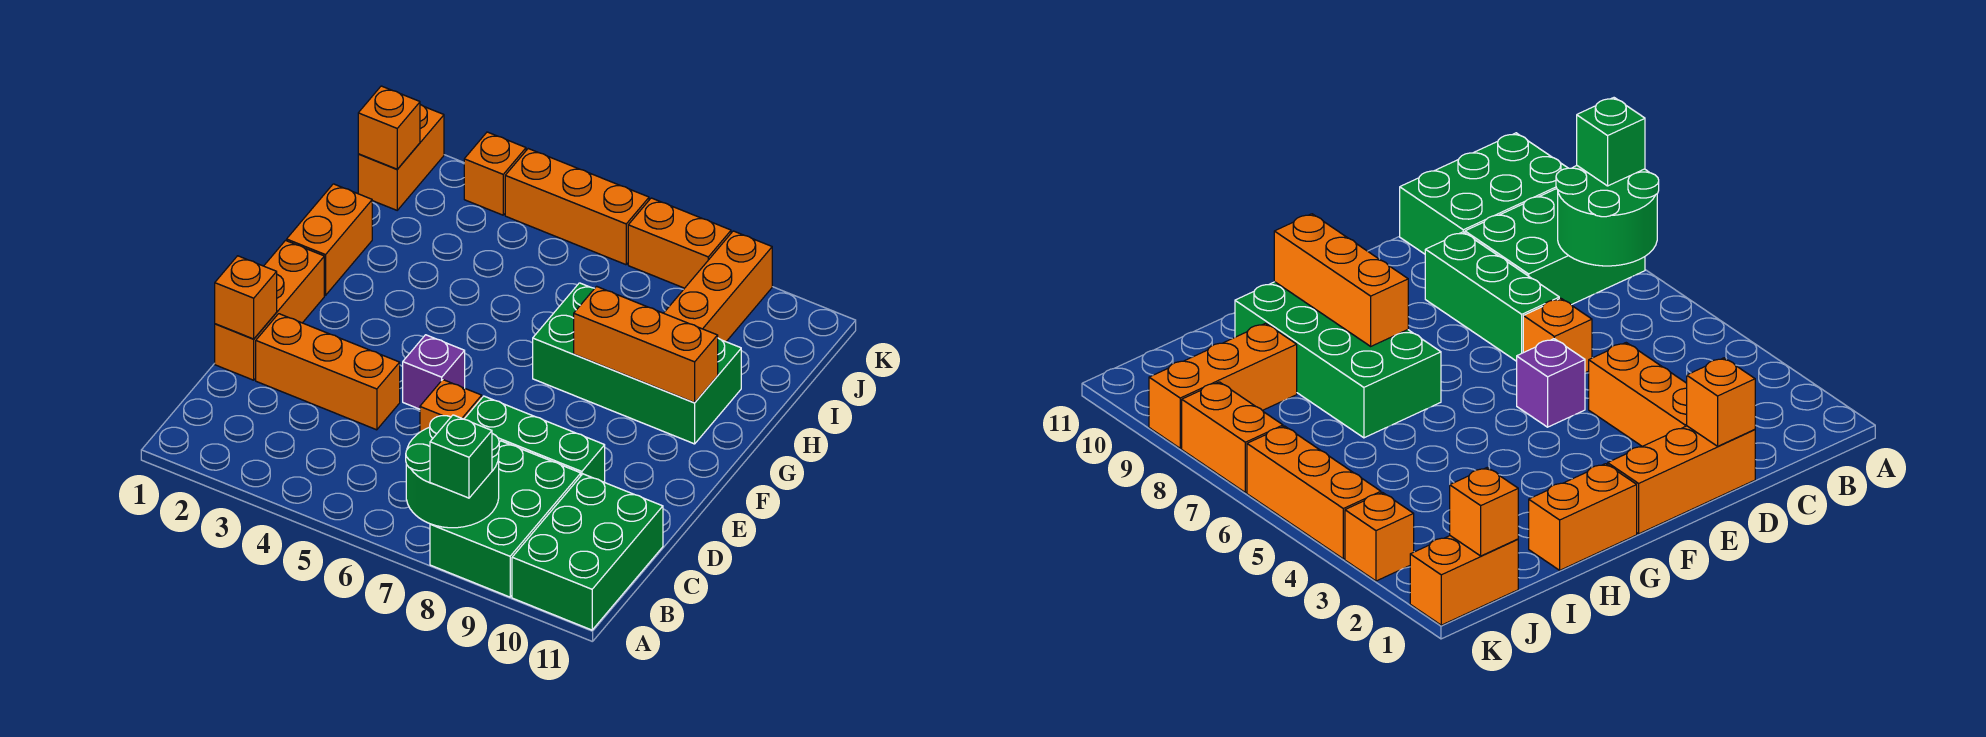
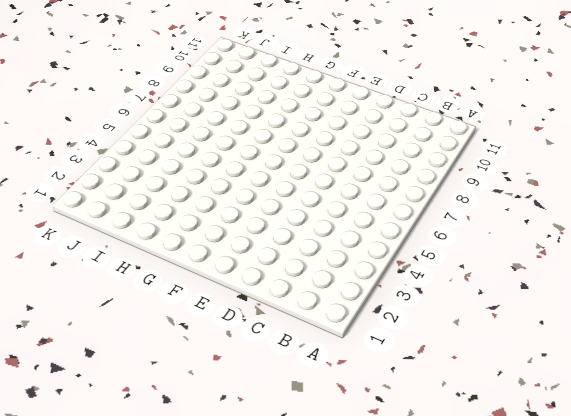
none -> green brick A8:C9 level 1
none -> green brick A10:C11 level 1
none -> orange brick D1:F1 level 1

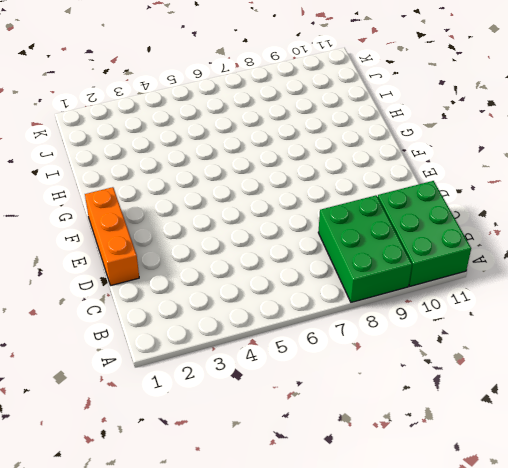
none -> orange brick D2:D4 level 1
none -> orange brick D6 level 1
none -> green brick D7:D9 level 1

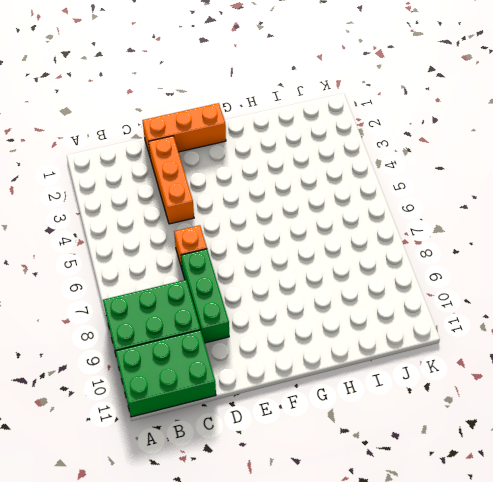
none -> purple brick E5 level 1
none -> orange brick G1:H1 level 1
none -> green brick G7:H10 level 1

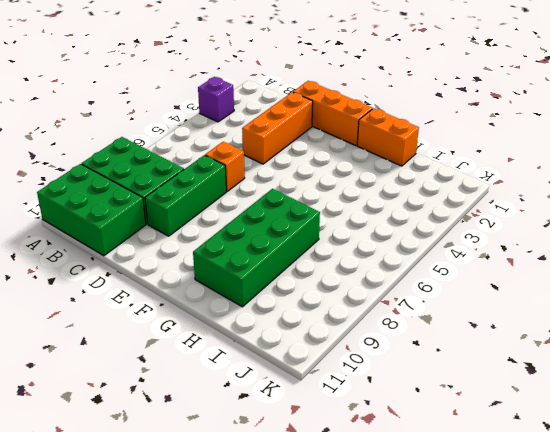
purple brick A3 level 1 -> purple brick E5 level 1
none -> orange brick I9:K9 level 1
none -> orange brick J1:K1 level 1
none -> orange brick K3 level 1

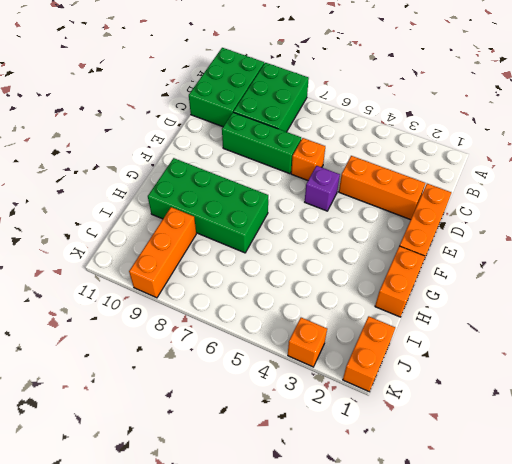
none -> orange brick K4:K6 level 1
none -> orange brick K7:K8 level 1
none -> green round brick A7:B8 level 2

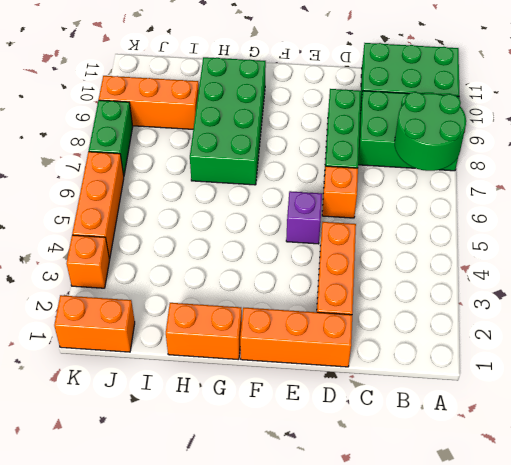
green brick K7:K8 level 1 -> orange brick K7:K8 level 1
none -> orange brick D1 level 2
none -> orange brick G8:G10 level 2
none -> orange brick J1 level 2

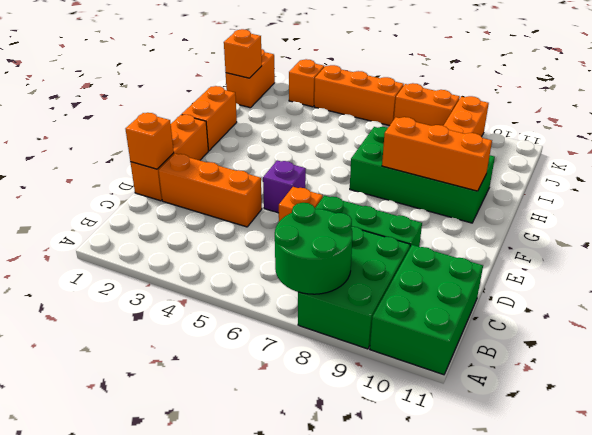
none -> green brick A8 level 3

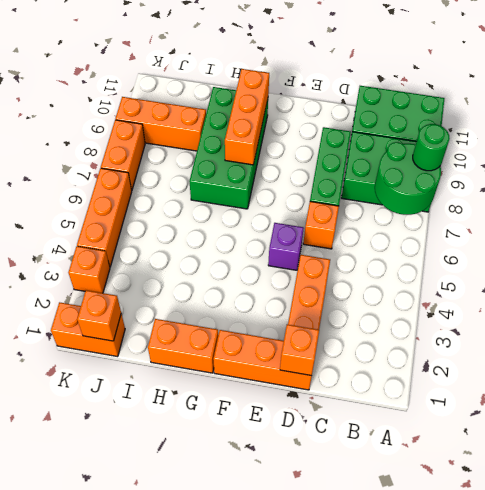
green round brick A8 level 3 -> green brick A8 level 3

